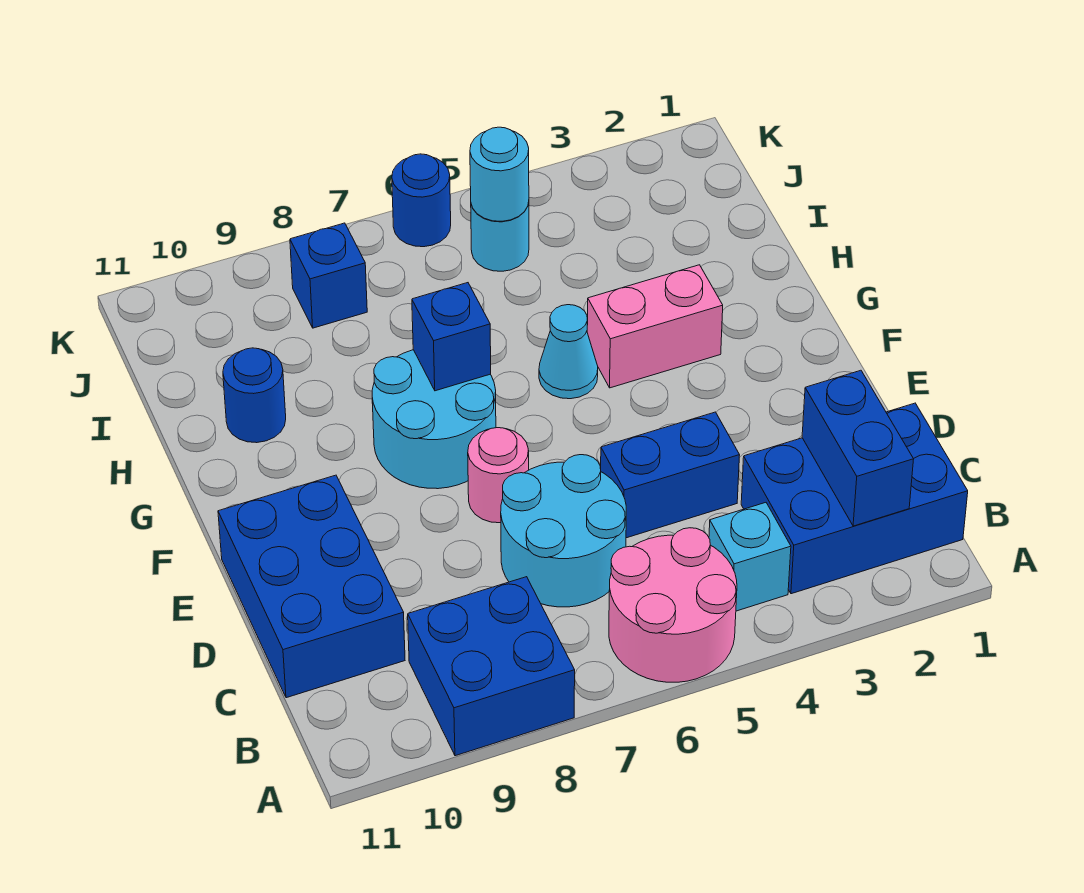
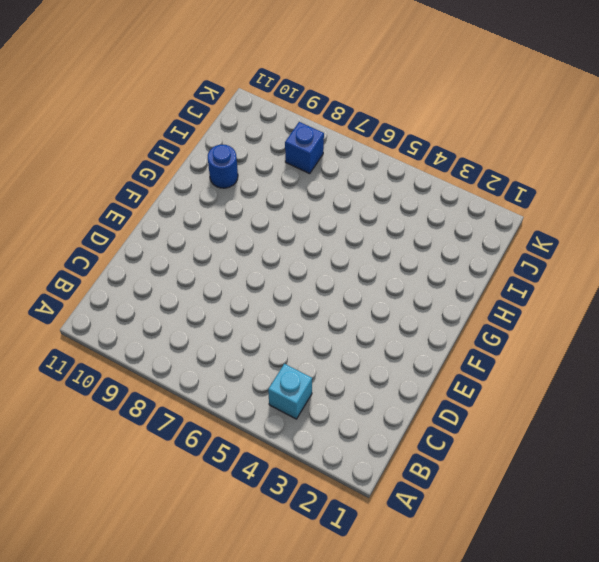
none -> pink round brick A5:B6 level 1
none -> blue brick A8:B9 level 1
none -> blue brick B1:C3 level 1

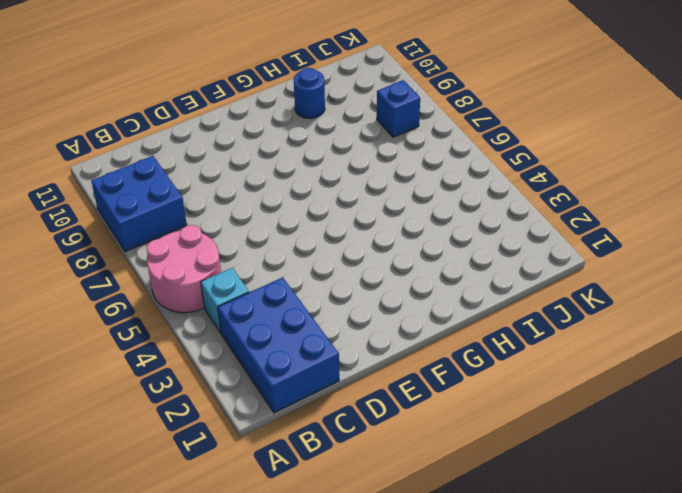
none -> cyan round brick C6:D7 level 1
none -> blue brick C10:E11 level 1
none -> blue brick D4:D5 level 1

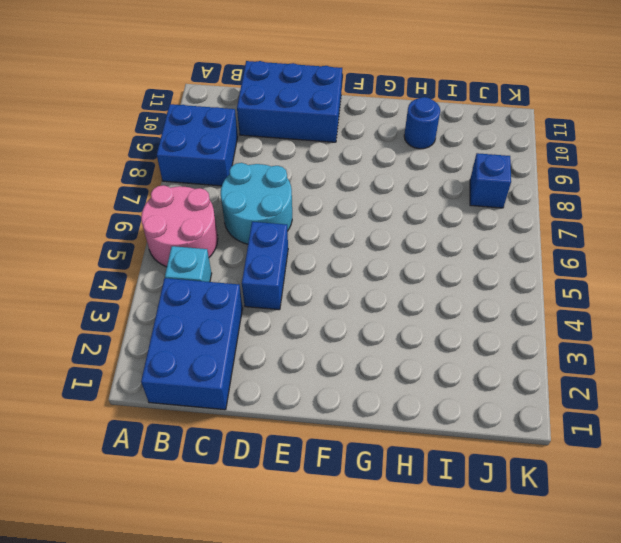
none -> pink round brick E7 level 1
none -> cyan round brick F7:G8 level 1
none -> pink brick G3:G4 level 1

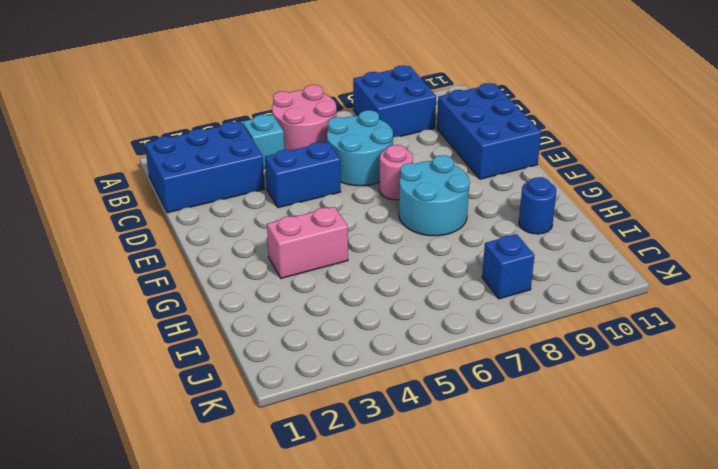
none -> cyan cone G5 level 1
none -> cyan round brick J5 level 1
none -> blue round brick K6 level 1

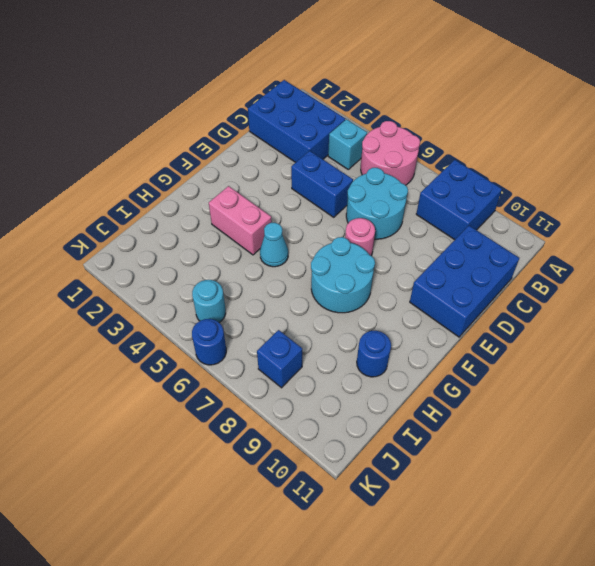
none -> blue brick B2:C2 level 2
none -> blue brick G7 level 2
none -> cyan round brick J5 level 2

